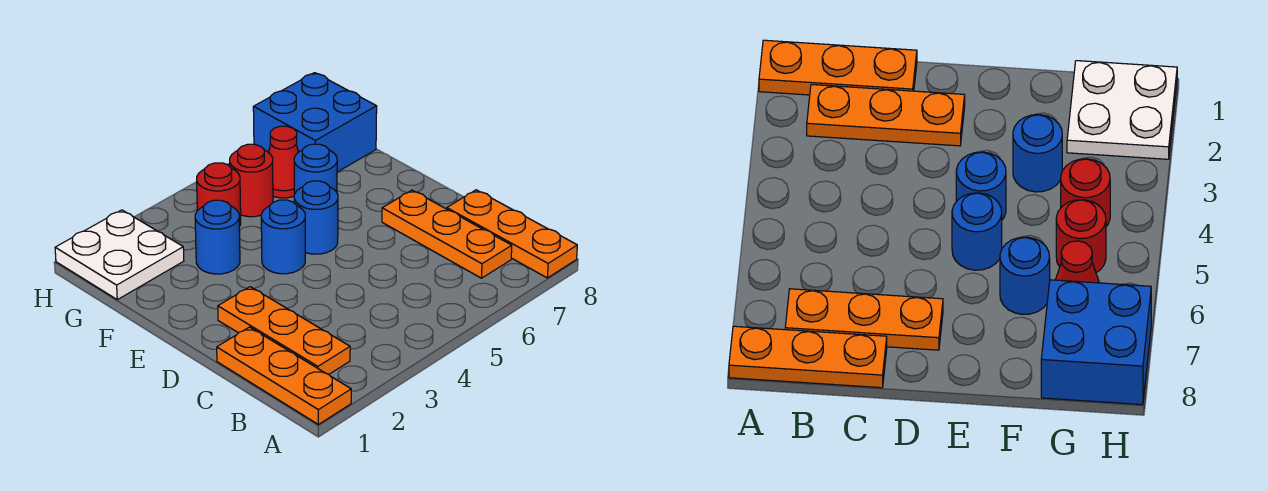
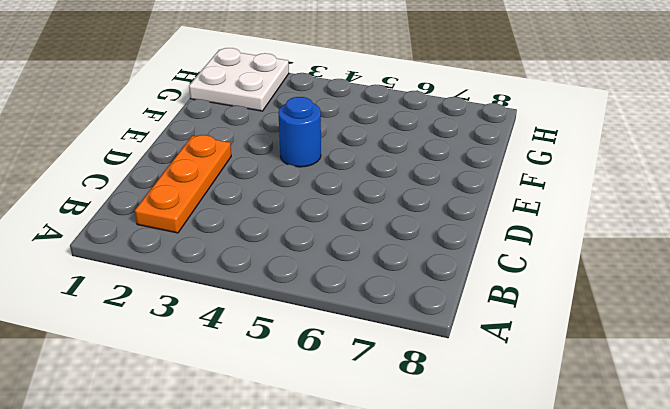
none -> orange plate A1:C1 level 1
none -> orange plate A8:C8 level 1
none -> orange plate B7:D7 level 1

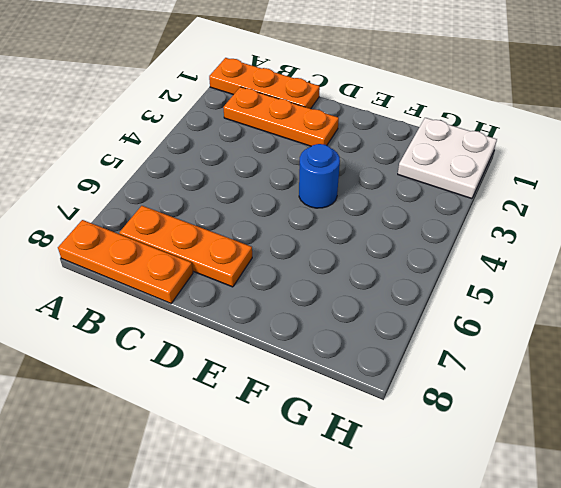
none -> blue round brick E5 level 1
none -> blue round brick F3 level 1
none -> blue round brick F6 level 1

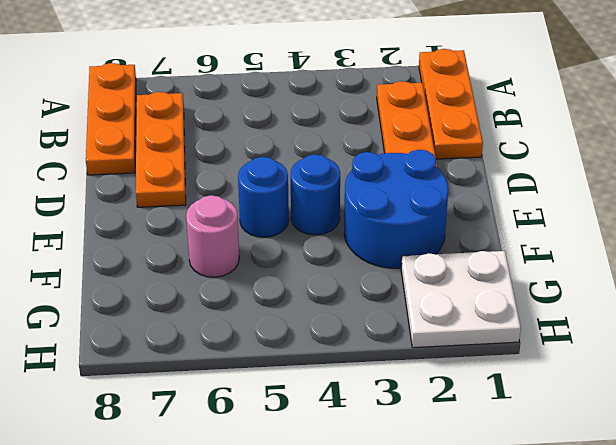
blue round brick E2:F3 level 1 -> blue round brick F3 level 1
pink round brick F6 level 1 -> blue round brick F6 level 1
none -> red round brick G4 level 1
none -> red round brick G5 level 1
none -> red cone G6 level 1

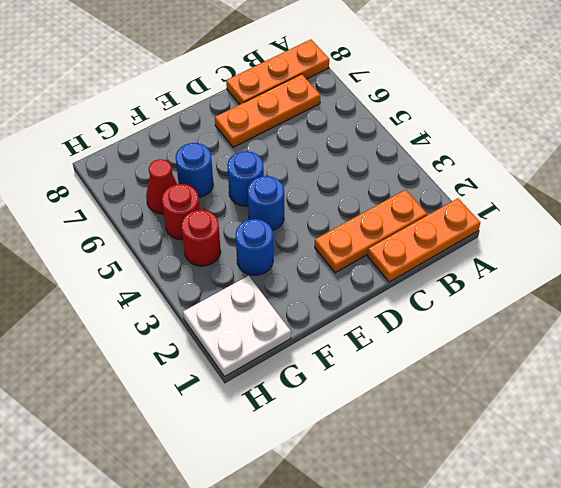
none -> blue brick G7:H8 level 1

